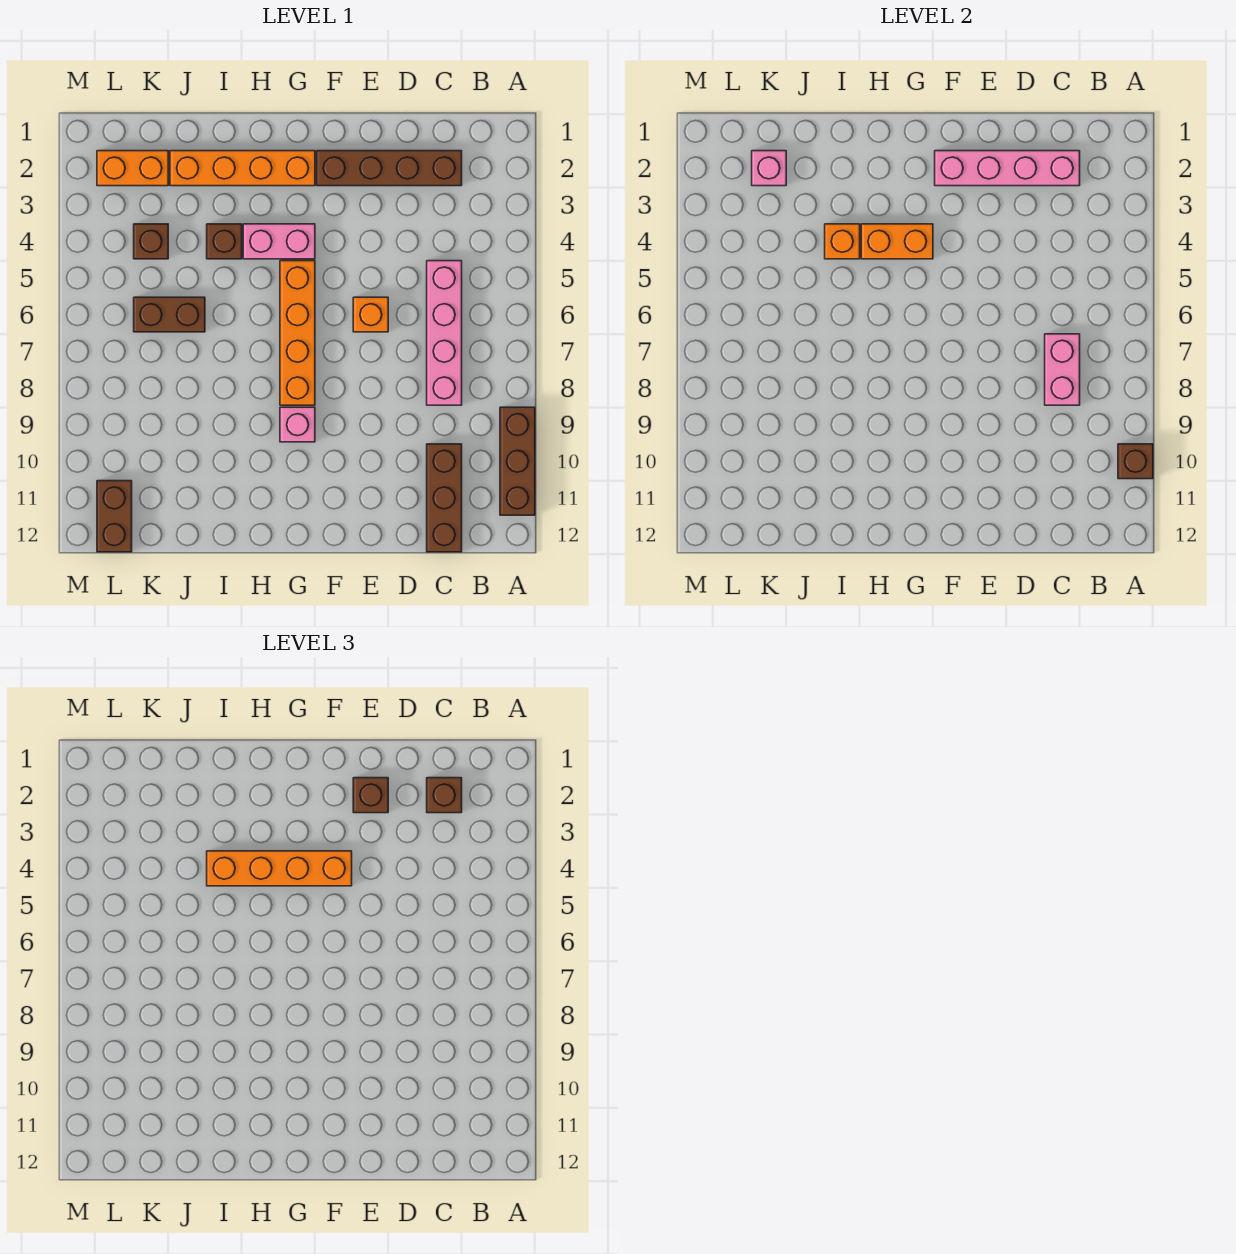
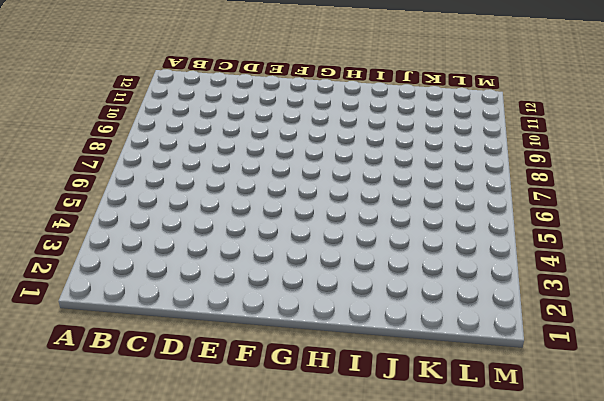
none -> brown brick A9:A11 level 1
none -> brown brick C2:F2 level 1
none -> pink brick C5:C8 level 1

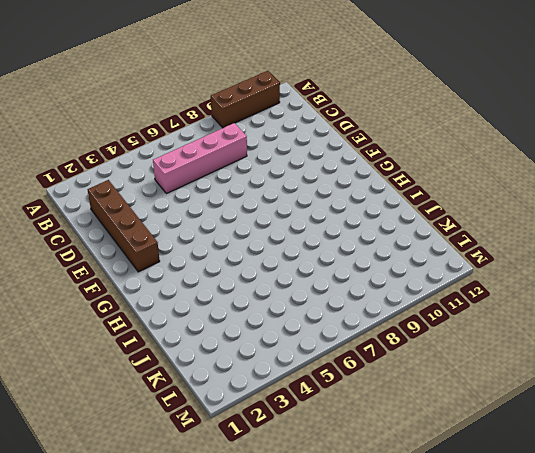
none -> brown brick C10:C12 level 1
none -> orange brick E6 level 1
none -> orange brick G2:J2 level 1

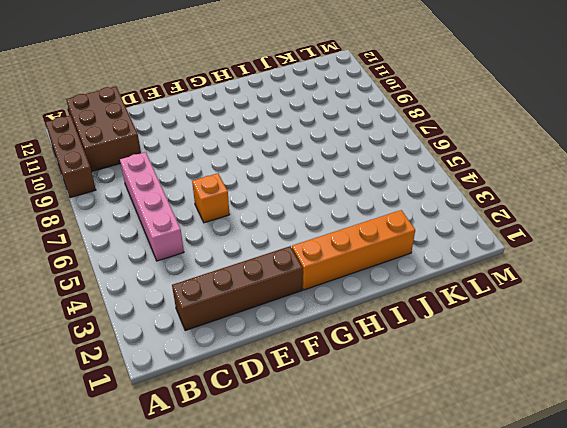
brown brick B10:C12 level 1 -> brown brick C10:C12 level 1
none -> pink brick G4:H4 level 1
none -> orange brick G5:G8 level 1
none -> pink brick G9 level 1

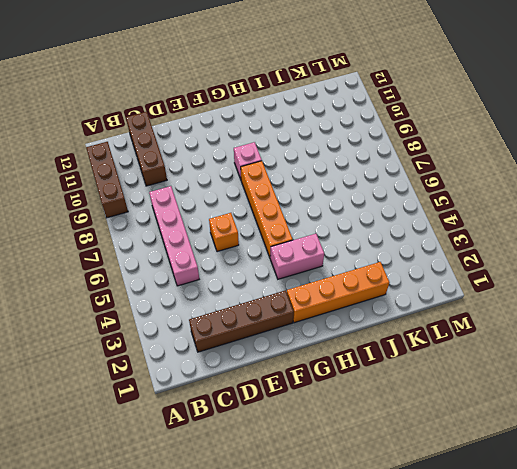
none -> brown brick I4 level 1
none -> brown brick J6:K6 level 1
none -> orange brick K2:L2 level 1

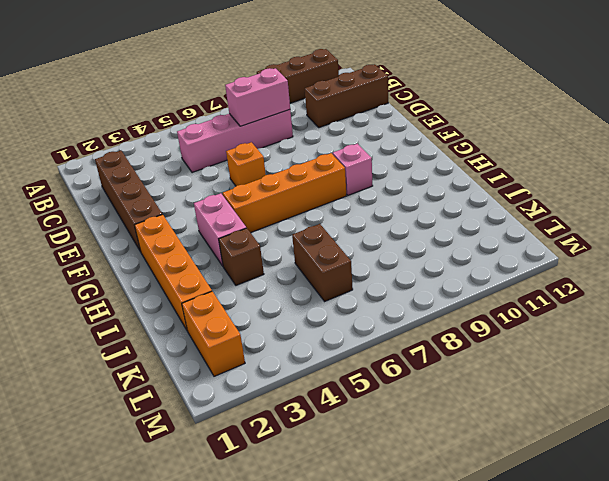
none -> brown brick K4 level 1
none -> brown brick L11:L12 level 1
none -> brown brick A10 level 2

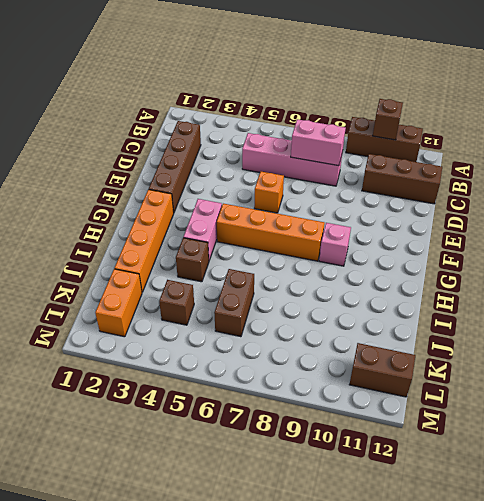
none -> pink brick C2:F2 level 2
none -> orange brick G4:H4 level 2
none -> orange brick I4 level 2

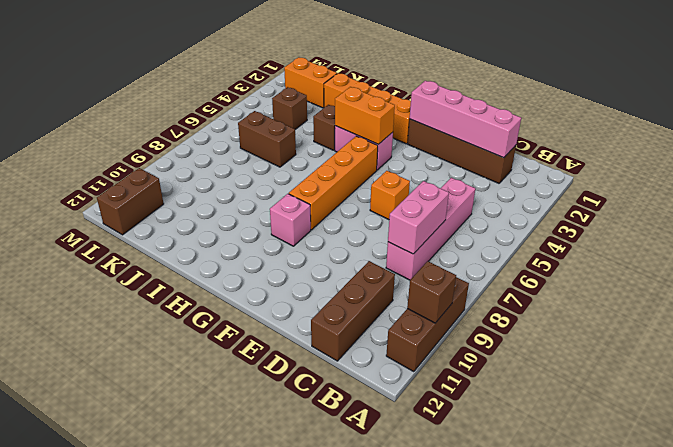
none -> orange brick I4 level 2
none -> pink brick K2 level 2
none -> brown brick C2 level 3

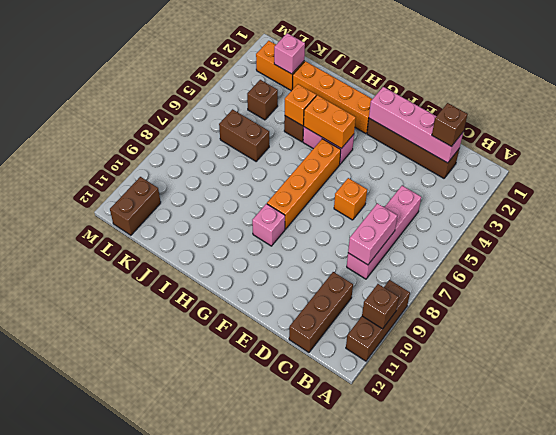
none -> brown brick E2 level 3
none -> orange brick F4:I4 level 3

